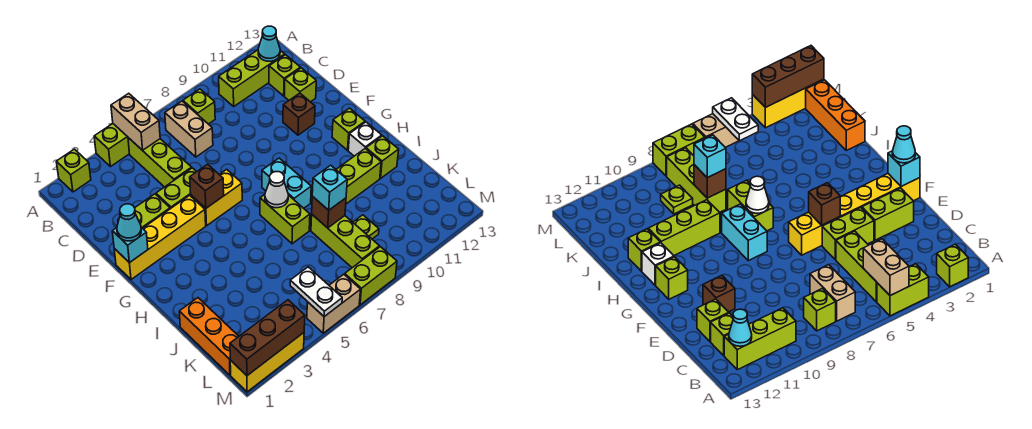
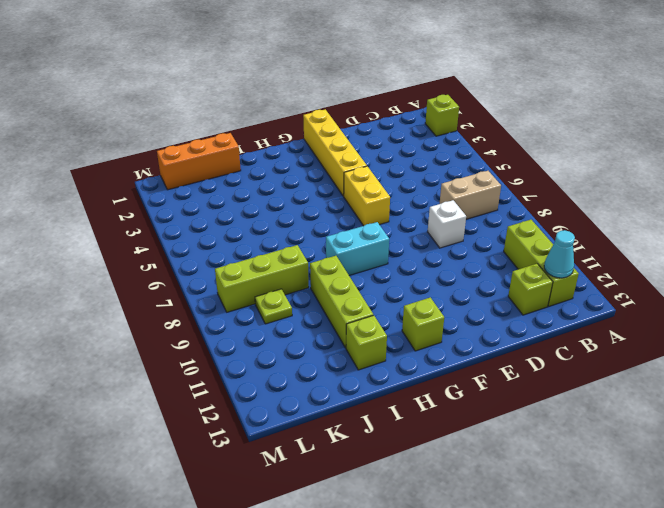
white brick D8 level 1 -> white brick H12 level 1
none -> lime brick A4:A5 level 1
none -> lime brick B5:D5 level 1
none -> lime brick B8 level 1
none -> lime brick D12 level 1

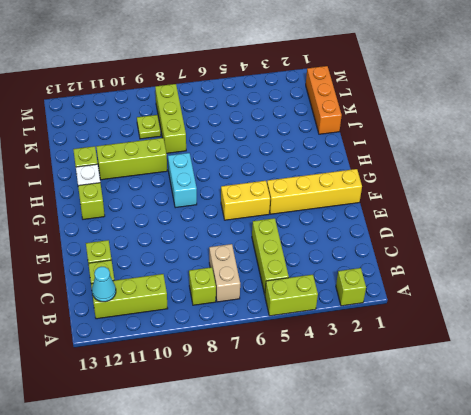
none -> lime brick E2:E3 level 1
none -> lime brick E4:E5 level 1
none -> brown brick E11 level 1
none -> lime brick H7:I7 level 1

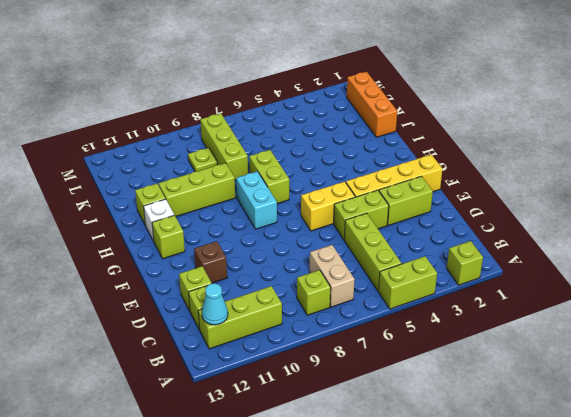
none -> yellow brick M1:M3 level 1
none -> tan brick M5:M6 level 1
none -> lime brick M7:M8 level 1
none -> tan brick A5:B5 level 2

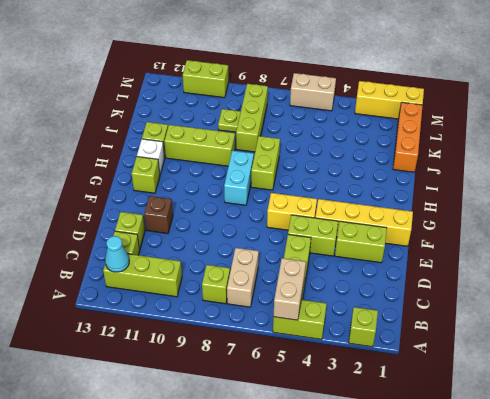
lime brick M10:M11 level 1 -> lime brick M7:M8 level 1
none -> cyan brick F1 level 2
none -> brown brick F5 level 2
none -> white cone H7 level 2
none -> brown brick J8 level 2

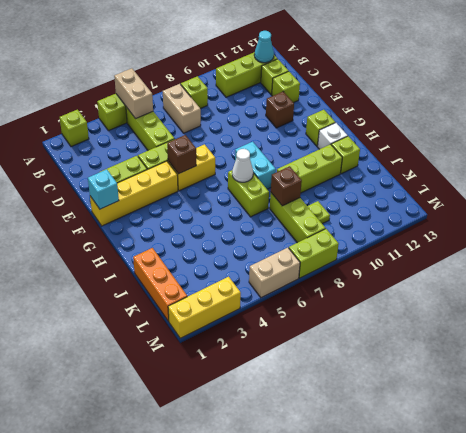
none -> white plate L5:M5 level 2
none -> brown brick M1:M3 level 2
none -> cyan cone F1 level 3
none -> cyan brick J8 level 3

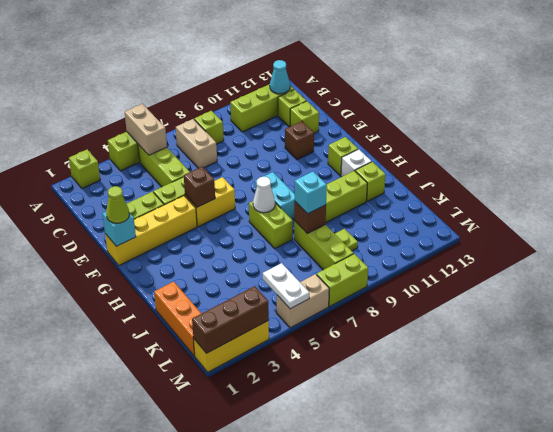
lime cone F1 level 3 -> cyan cone F1 level 3

